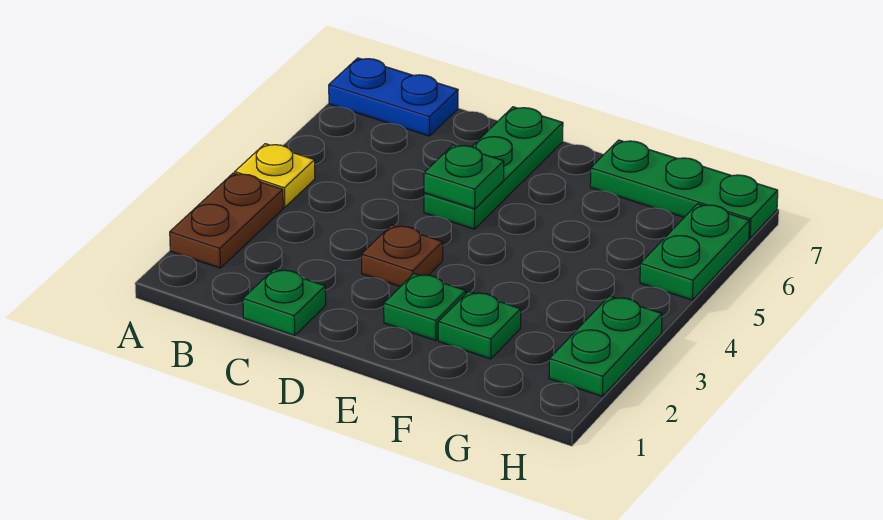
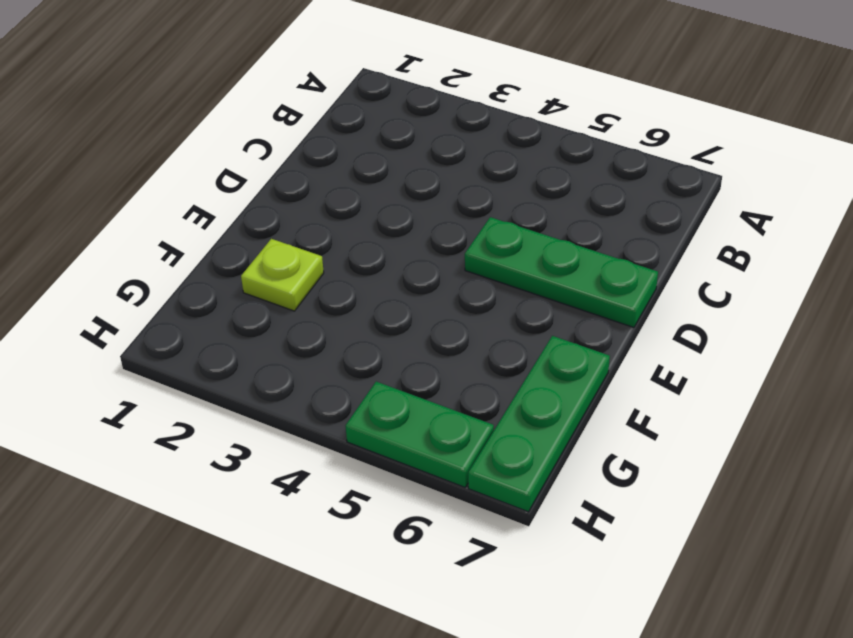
lime plate F2 level 1 -> green plate F2 level 1
none -> brown plate A2:A3 level 1
none -> yellow plate A4 level 1
none -> blue plate A7:B7 level 1

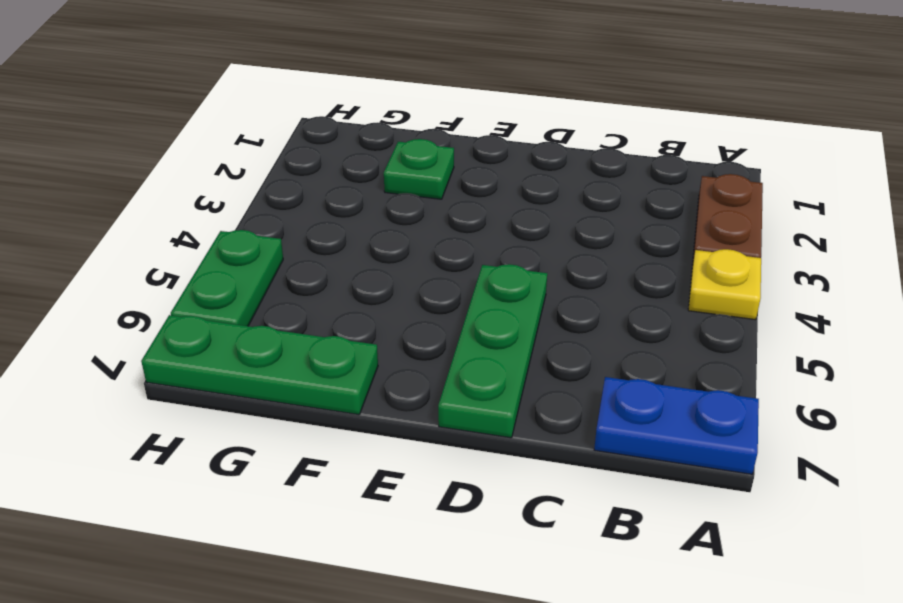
none -> green plate C1 level 1
none -> brown plate D3 level 1
none -> green plate E2 level 1

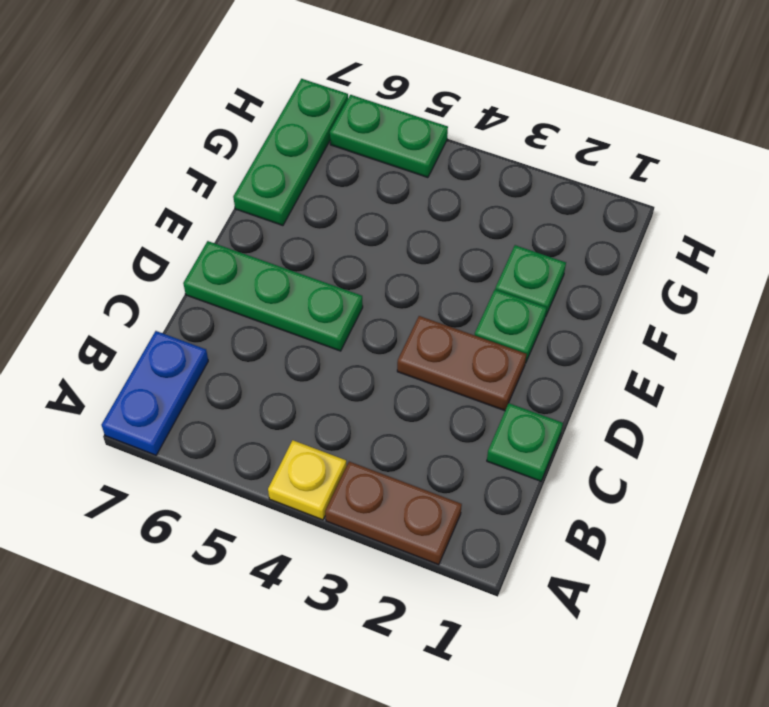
brown plate D2:D3 level 1 -> brown plate D3 level 1
none -> green plate H2:H3 level 1
none -> green plate D5 level 2

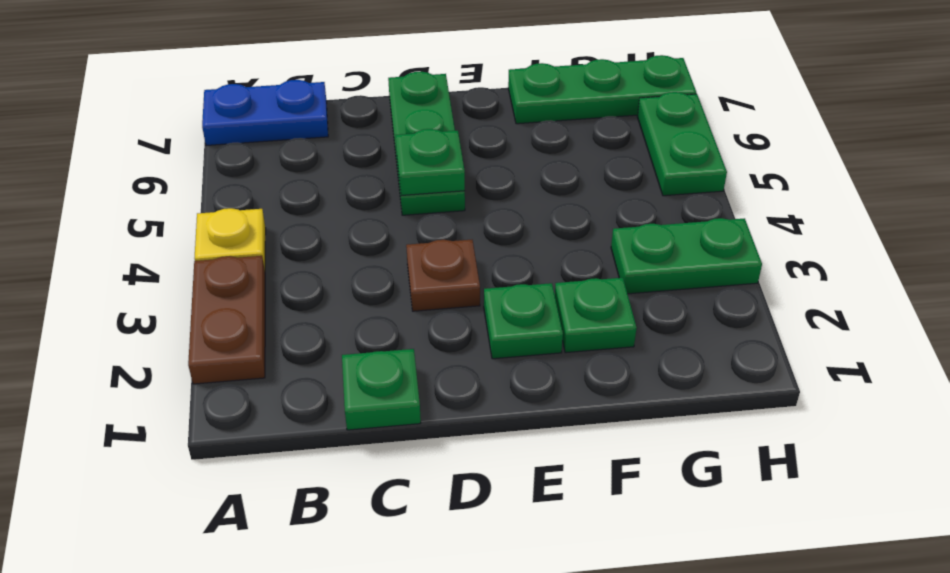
green plate G3:H3 level 1 -> green plate H2:H3 level 1

